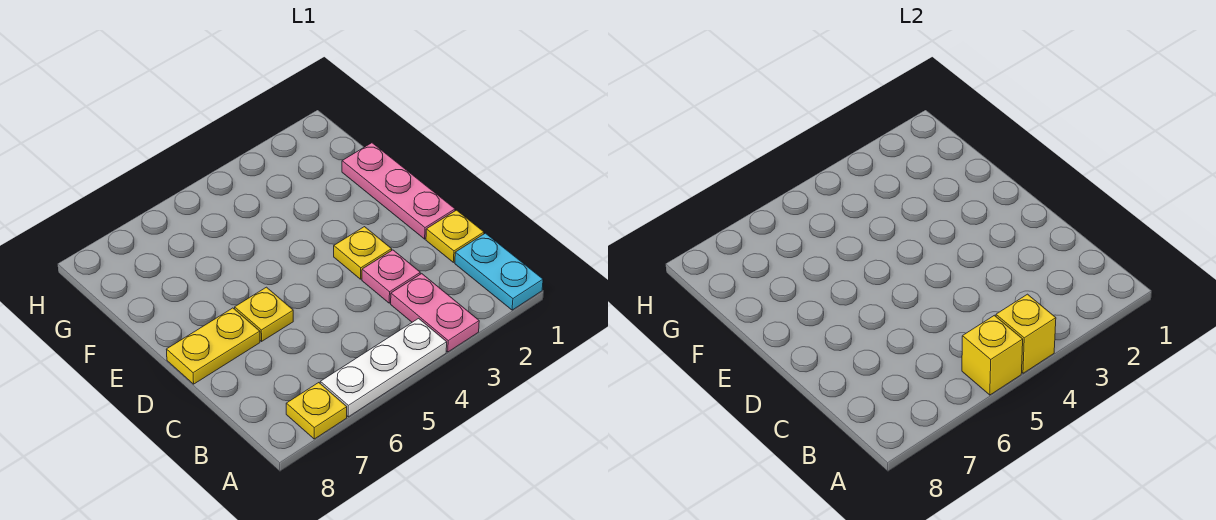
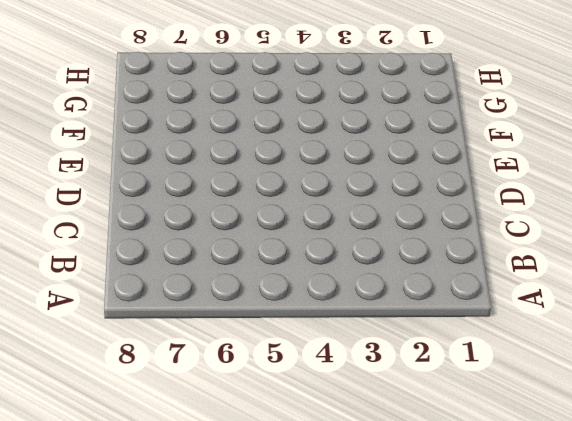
none -> cyan plate A1:B1 level 1
none -> pink plate A3:B3 level 1
none -> white plate A4:A6 level 1

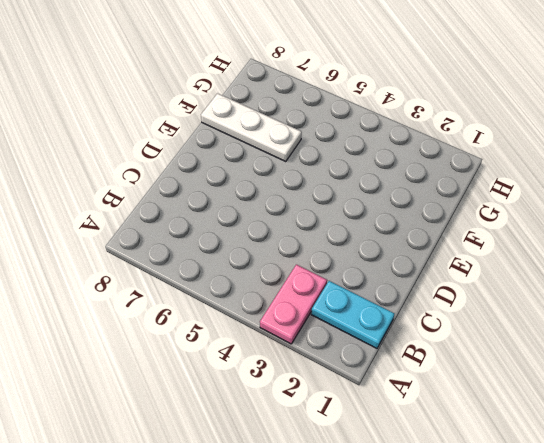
cyan plate B1:B2 level 1 -> cyan plate A1:B1 level 1
white plate F6:F8 level 1 -> white plate A4:A6 level 1
none -> yellow plate A7 level 1
none -> yellow plate C1 level 1
none -> pink plate C3 level 1

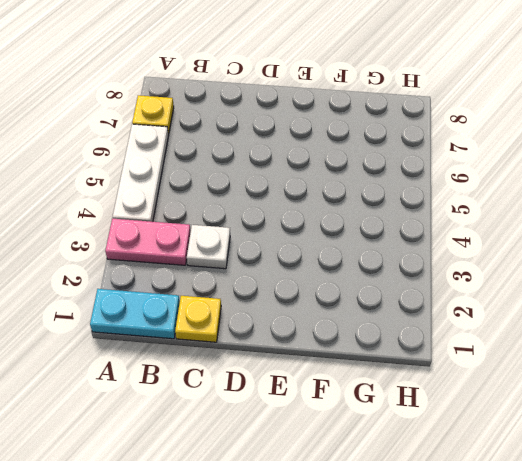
white plate C3 level 1 -> pink plate C3 level 1
none -> pink plate D1:F1 level 1
none -> yellow plate D3 level 1
none -> yellow plate D6 level 1

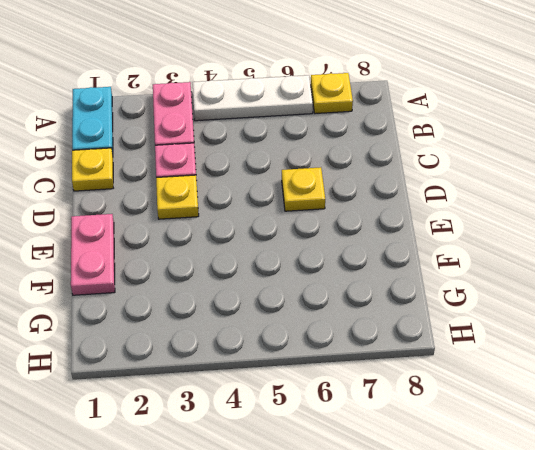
pink plate E1:F1 level 1 -> pink plate D1:F1 level 1
none -> yellow plate D7:D8 level 1
none -> yellow brick A4 level 2
none -> yellow brick A5 level 2

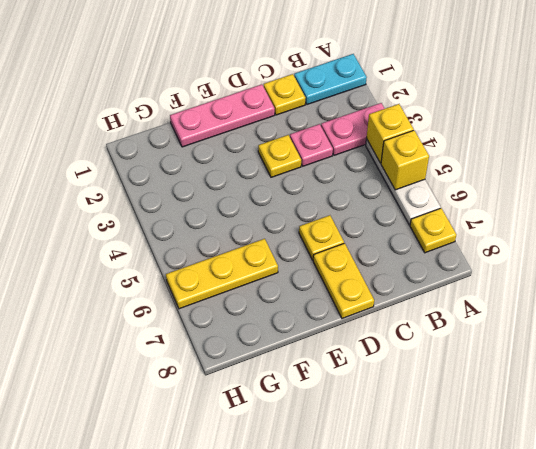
yellow plate F6:H6 level 1 -> none

